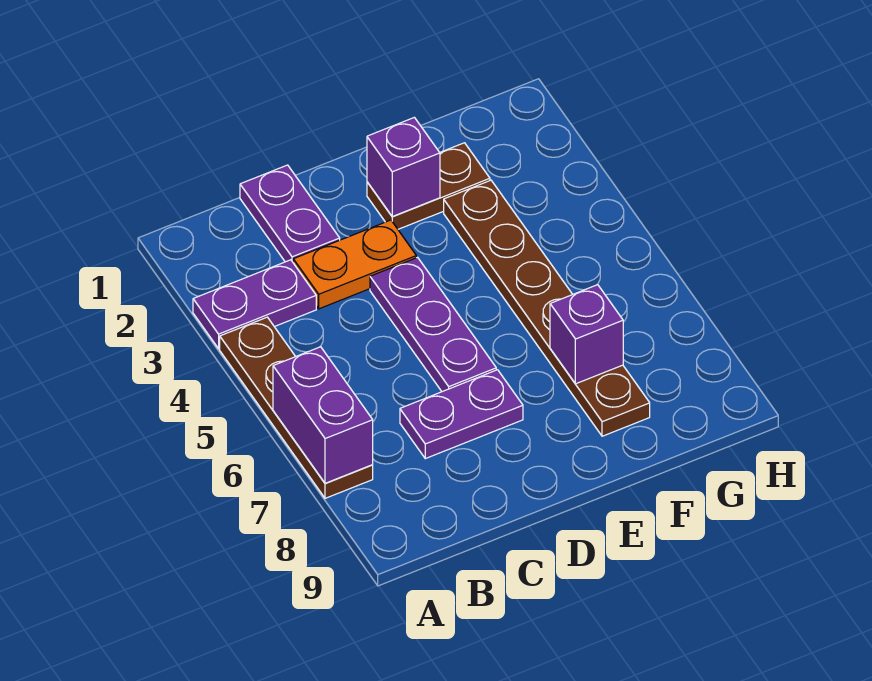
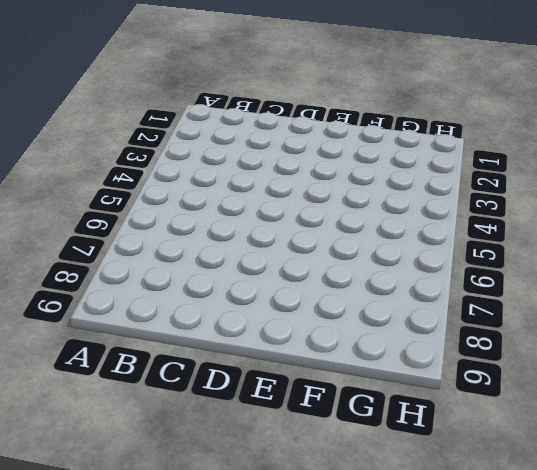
none -> purple plate A3:B3 level 1
none -> brown plate A4:A7 level 1

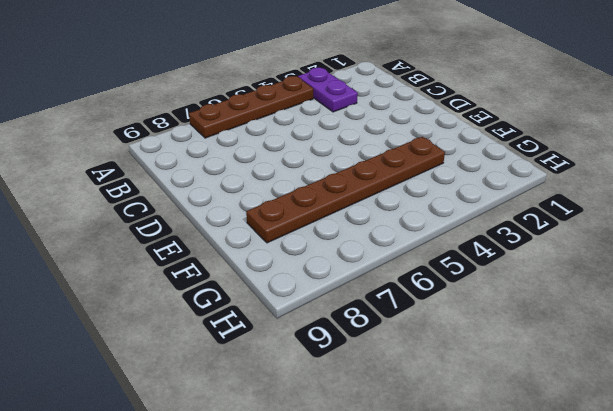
none -> purple plate C1:C2 level 1
none -> orange plate C3:D3 level 1

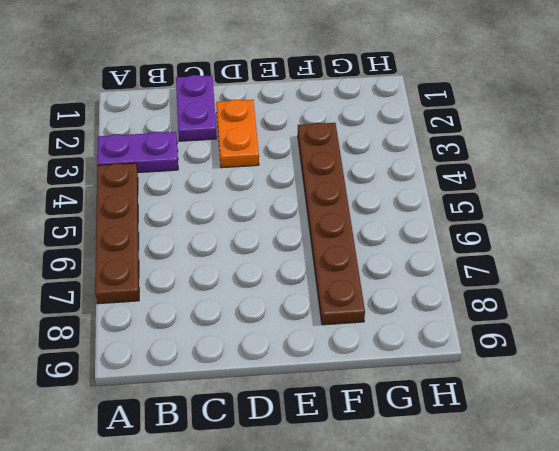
orange plate D2:D3 level 1 -> orange plate C3:D3 level 1
none -> purple plate C7:D7 level 1
none -> purple plate D4:D6 level 1

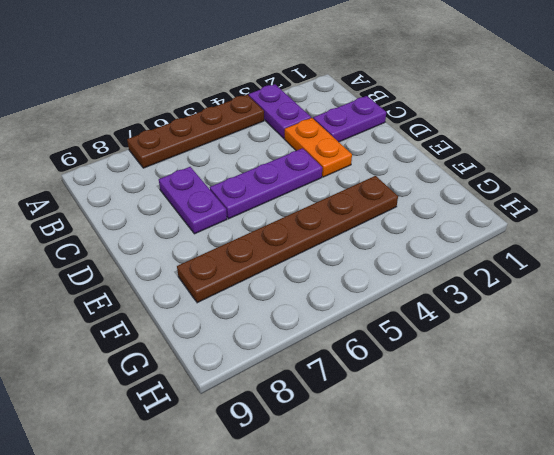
none -> brown plate E2:F2 level 1
none -> purple brick A6:A7 level 2

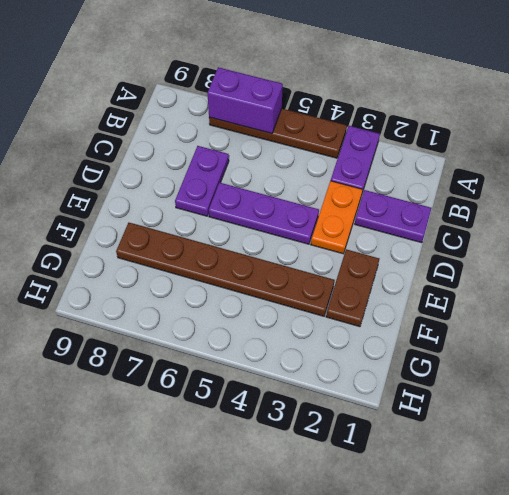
none -> purple brick E2 level 2
none -> purple brick F7 level 2

